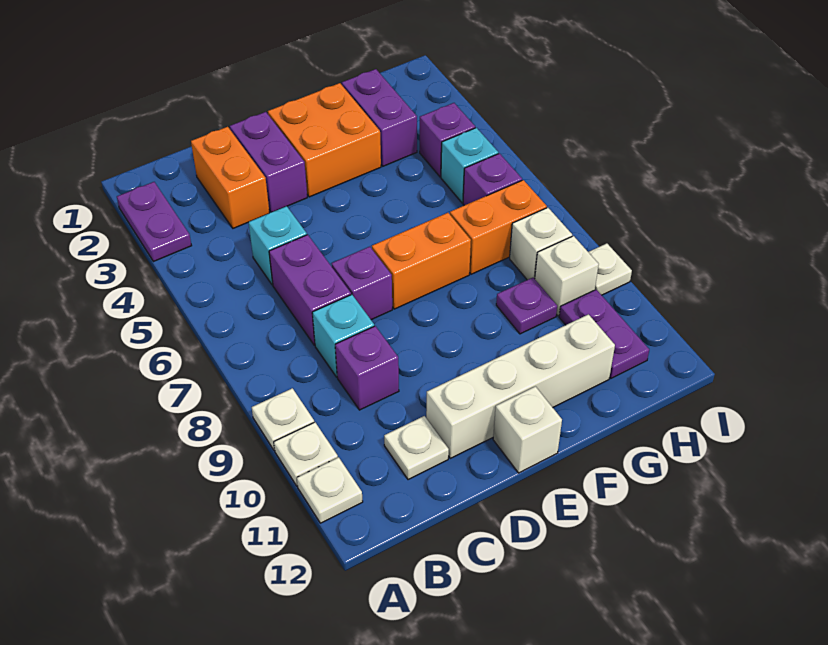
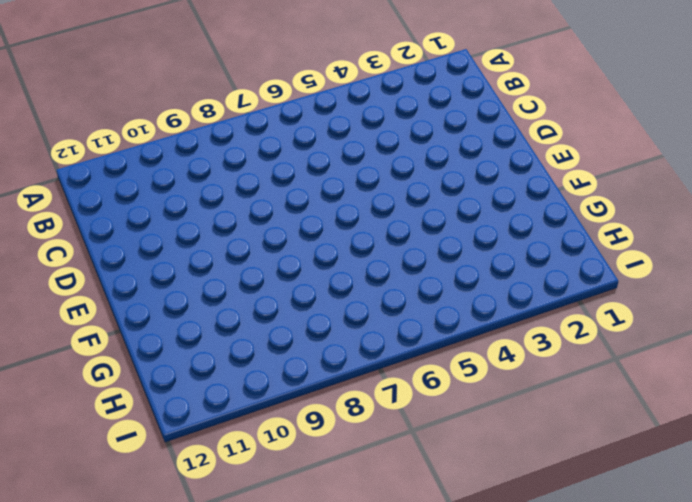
none -> purple plate A2:A3 level 1
none -> white plate A9 level 1
none -> white plate A10 level 1

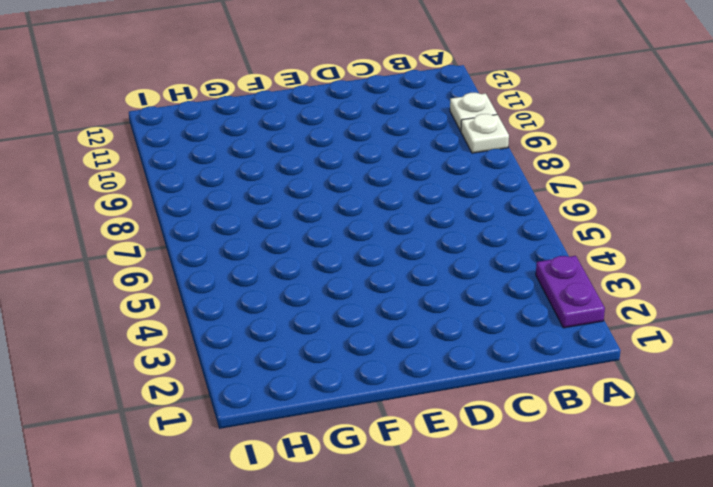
none -> white plate A11 level 1
none -> orange brick C2:C3 level 1
none -> cyan brick C5 level 1

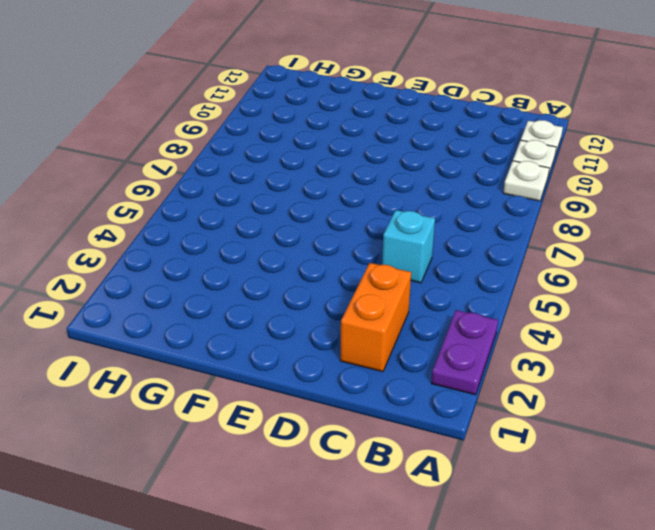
none -> purple brick C6:C7 level 1
none -> cyan brick C8 level 1
none -> purple brick C9 level 1

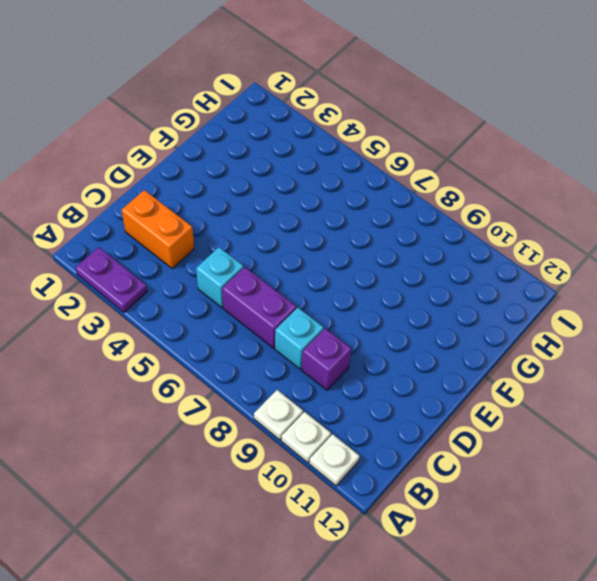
none -> white plate C11 level 1
none -> purple brick D2:D3 level 1
none -> purple brick D7 level 1

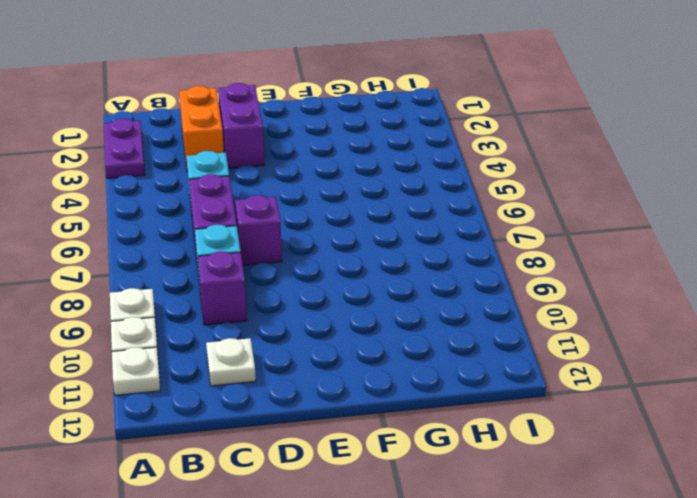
none -> white brick D11:G11 level 1
none -> orange brick E2:F3 level 1
none -> orange brick E7:F7 level 1

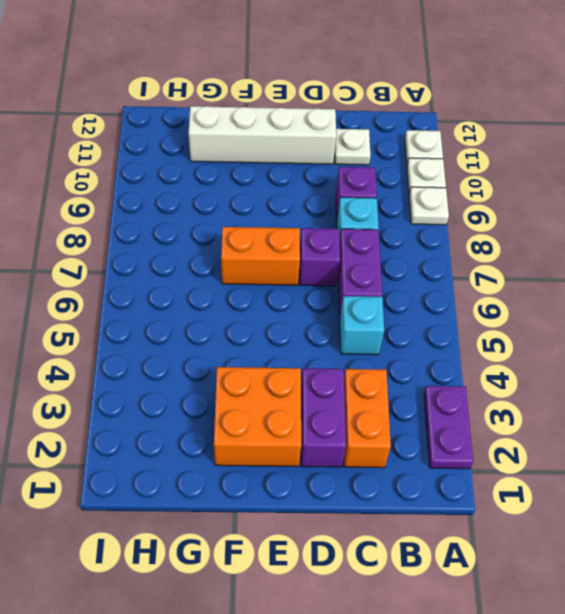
none -> white brick E12 level 1
none -> purple brick G2:G3 level 1
none -> orange brick G7:H7 level 1

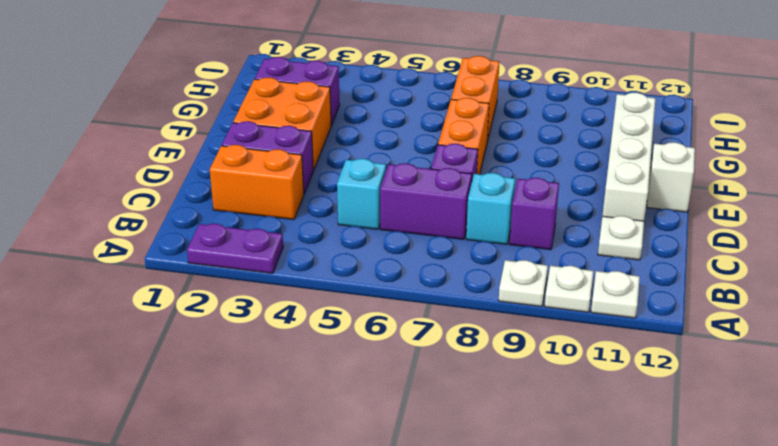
none -> purple plate G9 level 1
none -> purple brick H4 level 1
none -> cyan brick H5 level 1

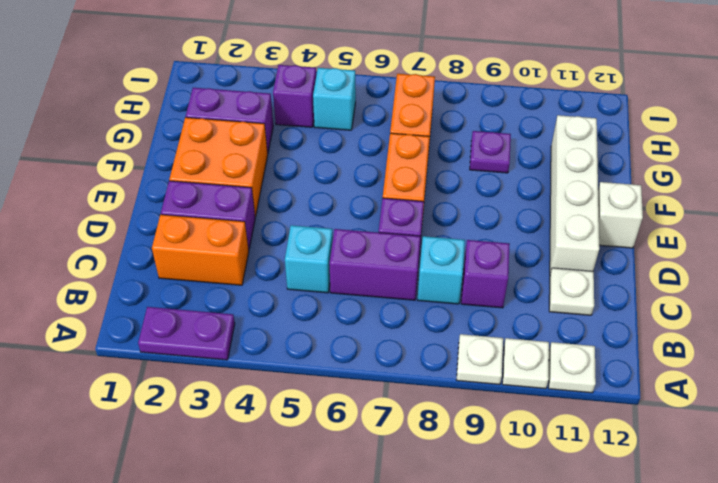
none -> purple brick H6 level 1
none -> white brick H8 level 1
none -> white brick H9 level 1

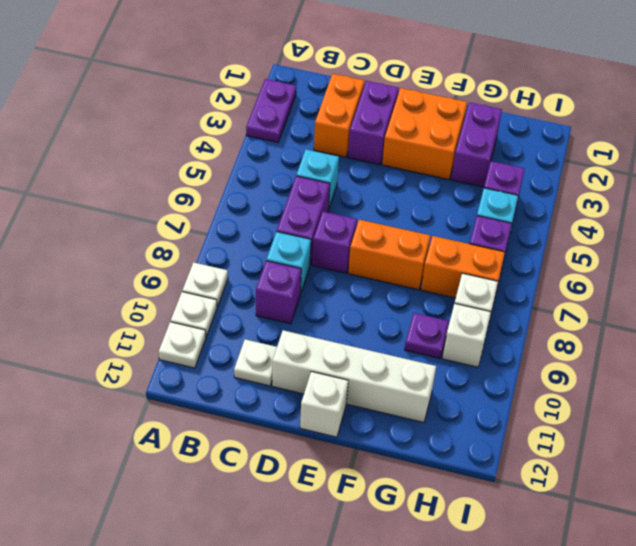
none -> purple plate H10:H11 level 1
none -> white plate I9 level 1

